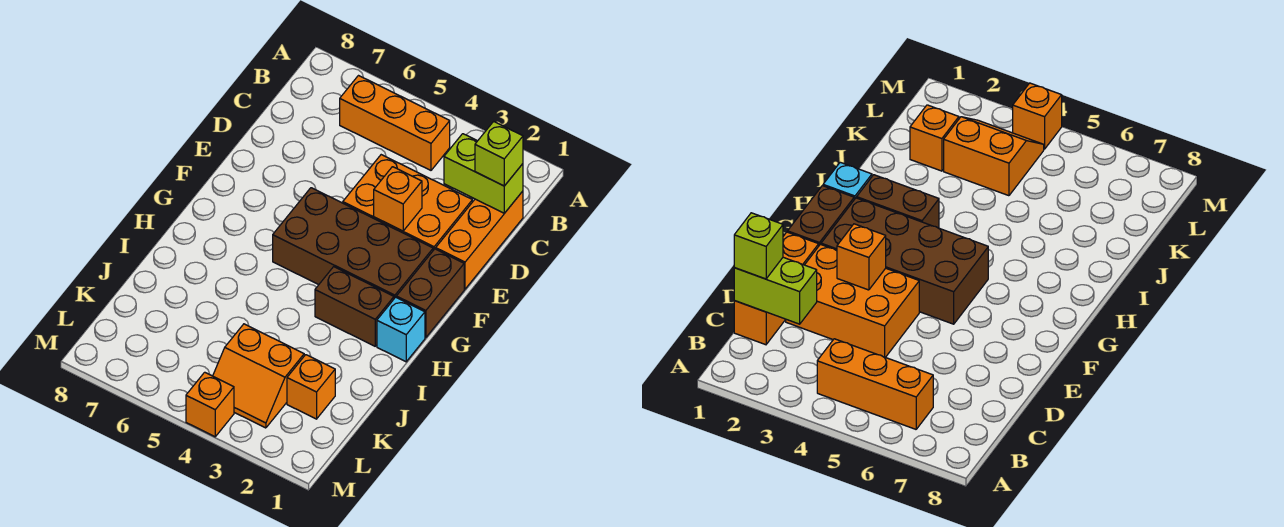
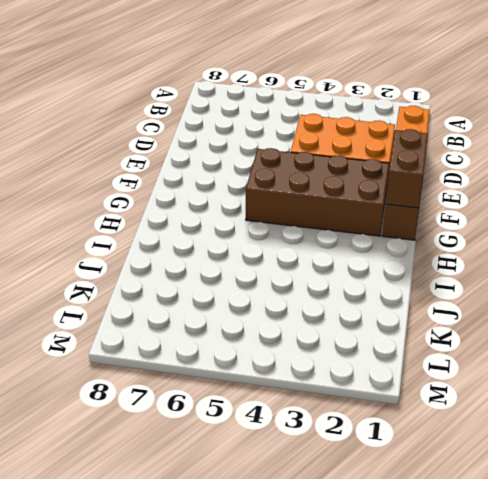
brown brick F1:G1 level 2 -> brown brick H2:H3 level 1
none -> orange brick B4:B6 level 1
none -> cyan brick H1 level 1
none -> orange brick K2 level 1

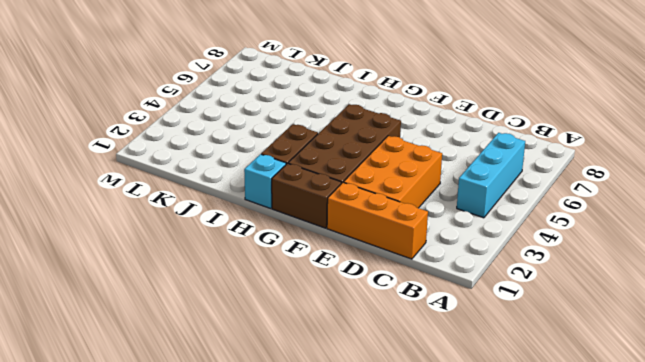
cyan brick B4:B6 level 1 -> orange brick B4:B6 level 1
none -> orange brick K2 level 1
none -> orange slope K3:L4 level 1 top K
none -> orange brick M4 level 1

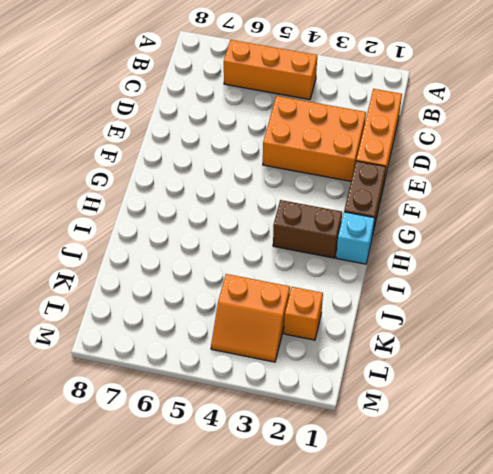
none -> brown brick F2:G5 level 1
none -> orange brick M4 level 1
none -> lime brick C1:C2 level 2

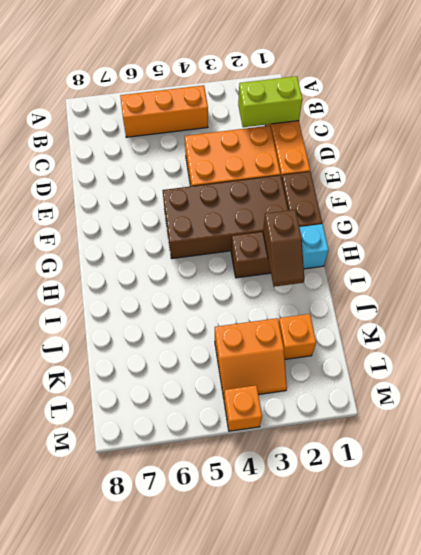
brown slope H2:I2 level 2 top H -> none
none -> orange brick E3 level 2
none -> lime brick C1 level 3

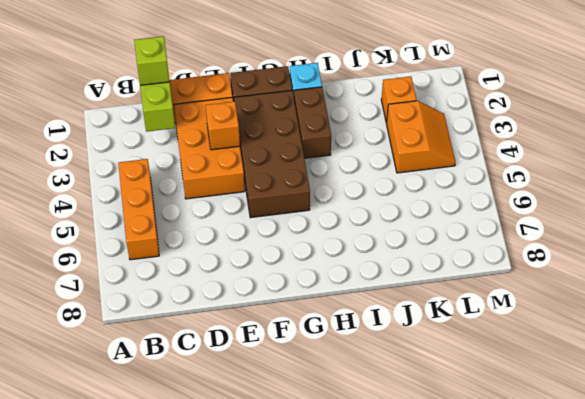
none -> orange brick M4 level 1

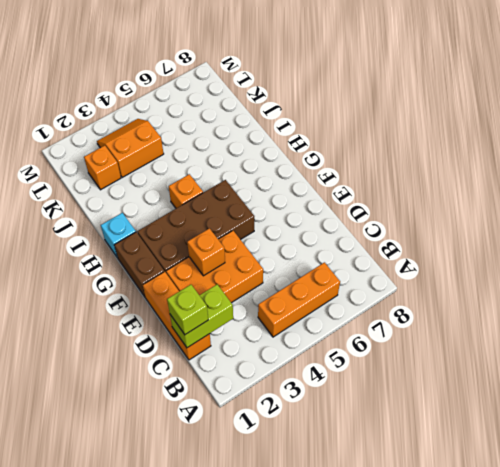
orange brick H4 level 1 -> orange brick M4 level 1
none -> brown brick H2:H3 level 1

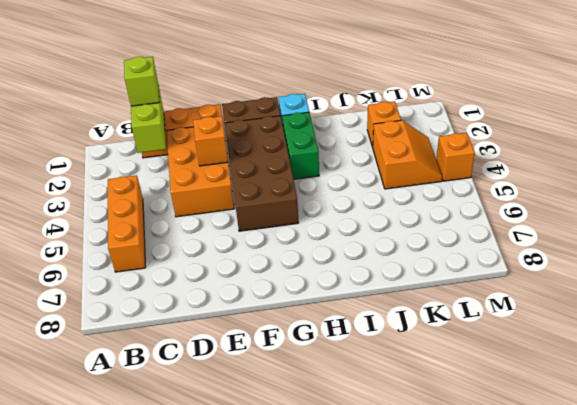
green brick H2:H3 level 1 -> brown brick H2:H3 level 1

